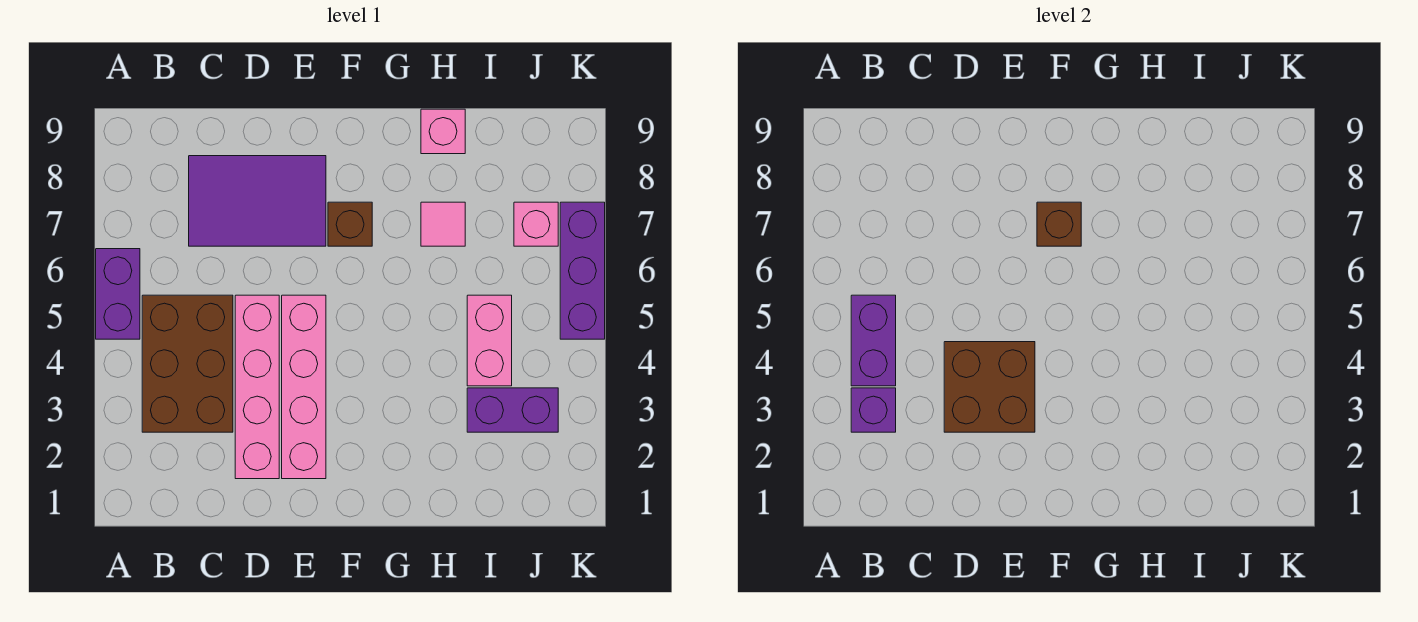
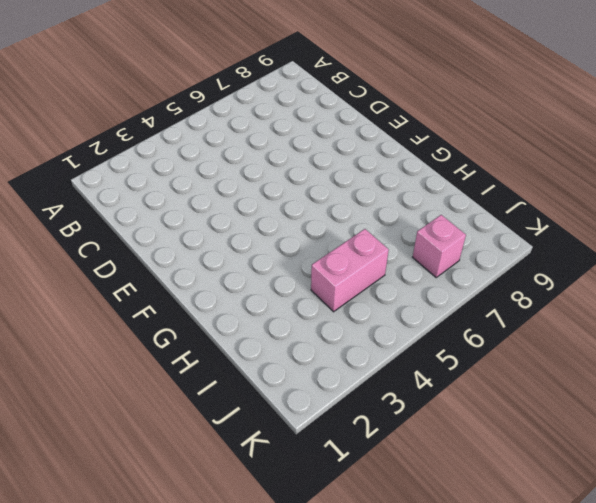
none -> purple brick A5:A6 level 1
none -> brown brick B3:C5 level 1
none -> purple tile C7:E8 level 1

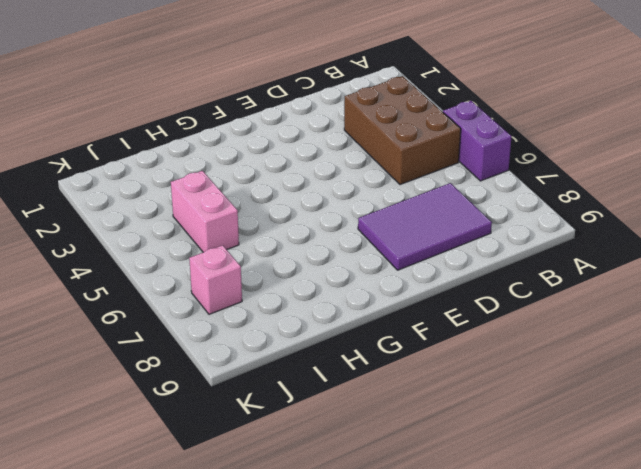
none -> pink brick D2:D5 level 1
none -> pink brick E2:E5 level 1
none -> brown brick F7 level 1

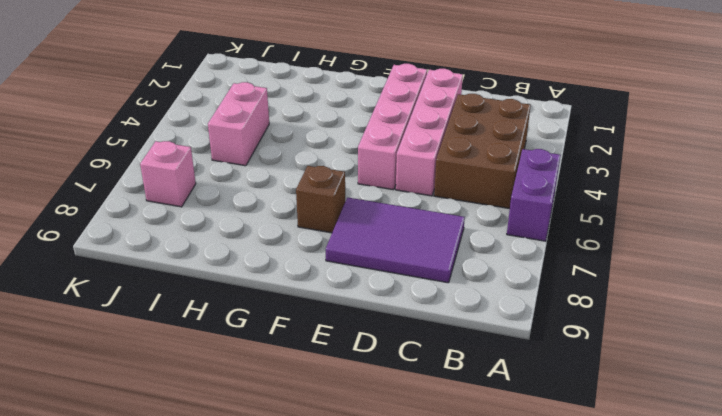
none -> pink tile H7 level 1
none -> pink brick H9 level 1
none -> purple brick I3:J3 level 1

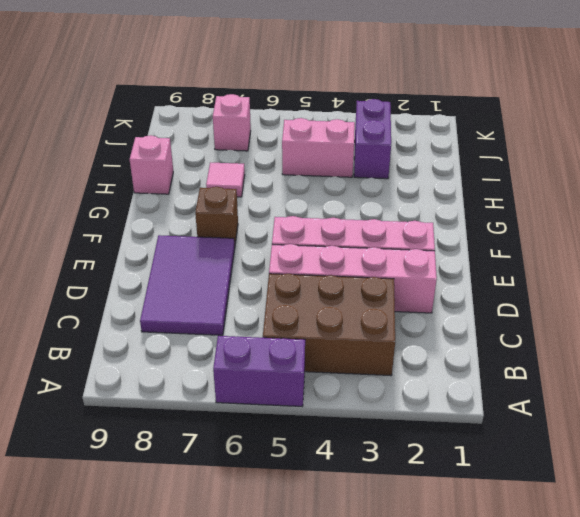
none -> purple brick K5:K7 level 1
none -> purple brick B3 level 2
none -> purple brick B4:B5 level 2

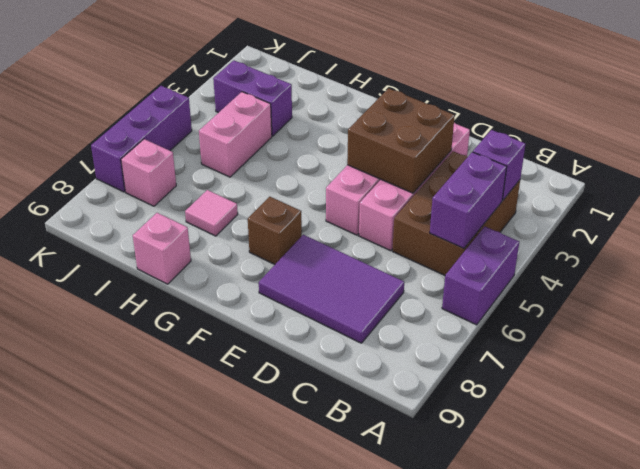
none -> brown brick F7 level 2

